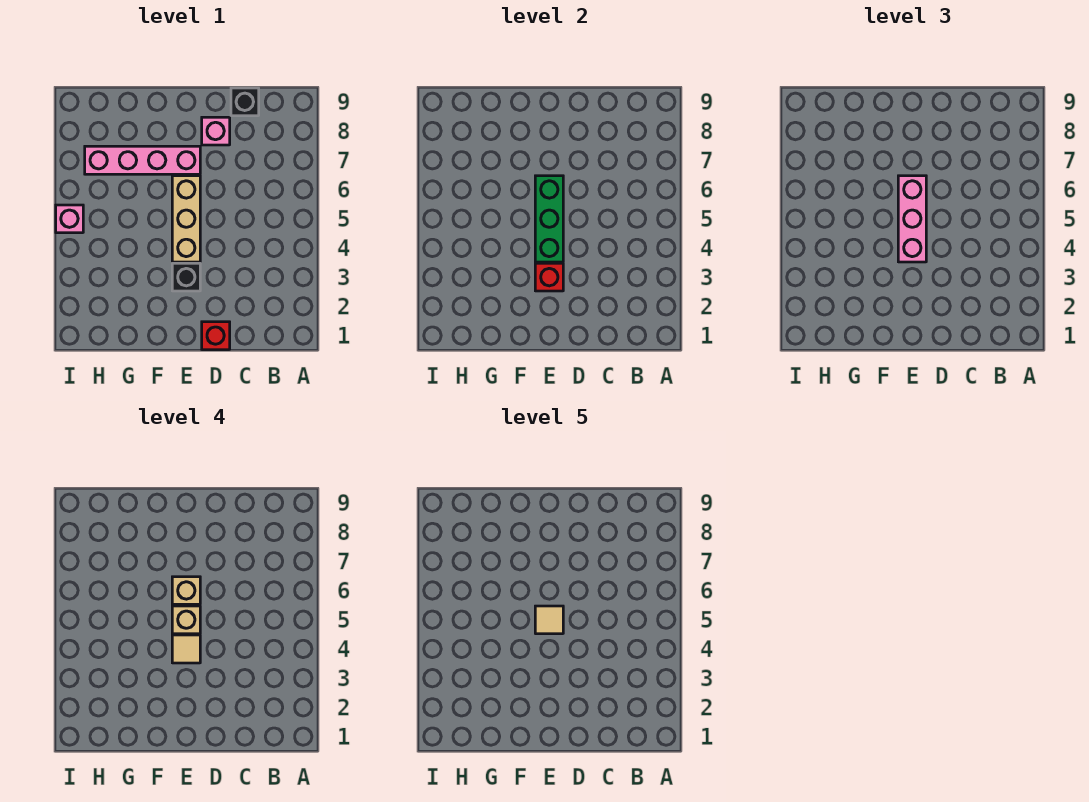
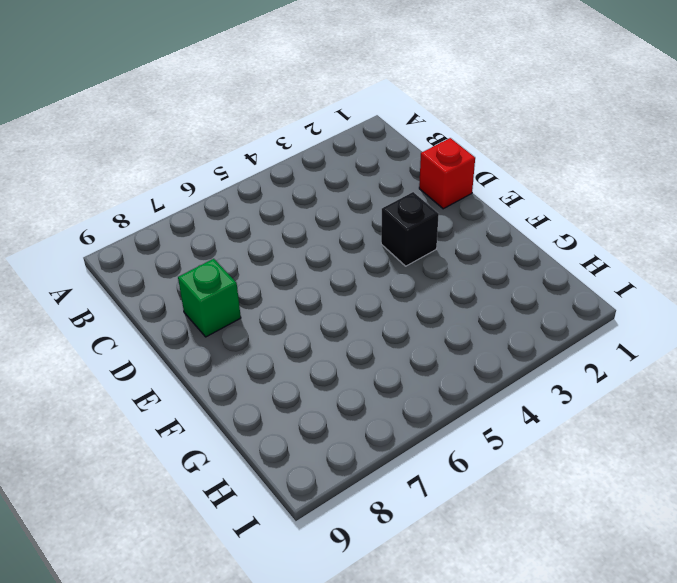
green brick D8 level 1 -> pink brick D8 level 1
none -> black brick C9 level 1
none -> tan brick E4:E6 level 1
none -> pink brick E7:H7 level 1

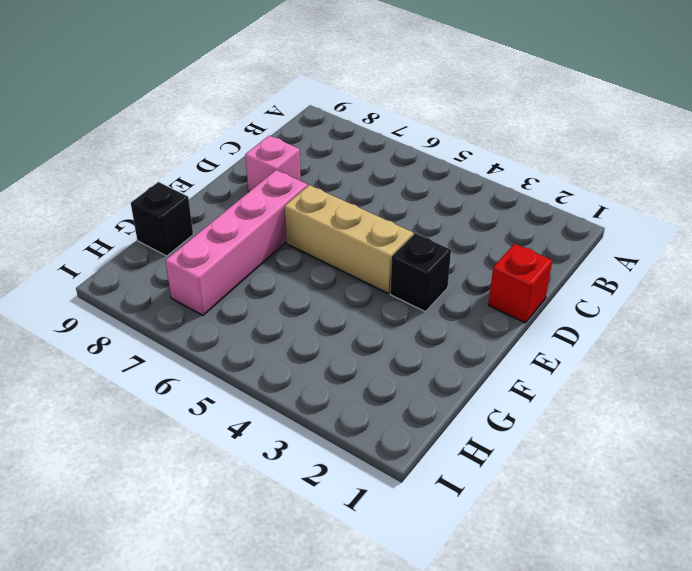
black brick G9 level 1 -> black brick C9 level 1
none -> pink brick I5 level 1
none -> red brick E3 level 2
none -> green brick E4:E6 level 2

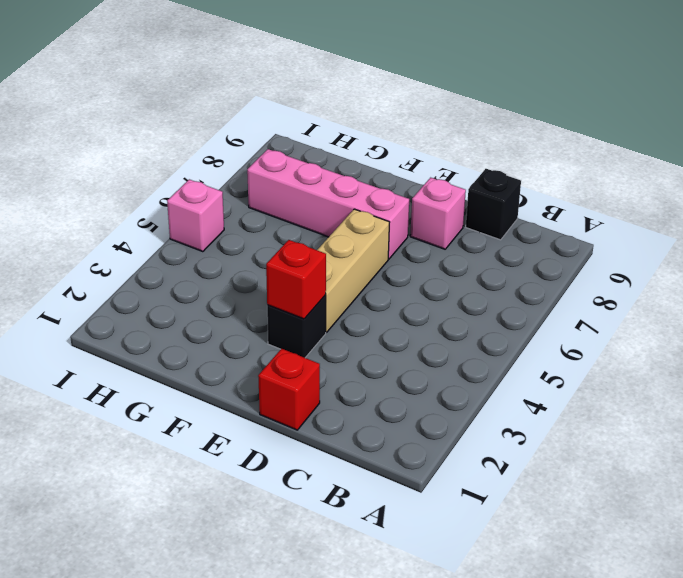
none -> green brick E4:E6 level 2
none -> pink brick E4:E6 level 3
none -> tan tile E4 level 4

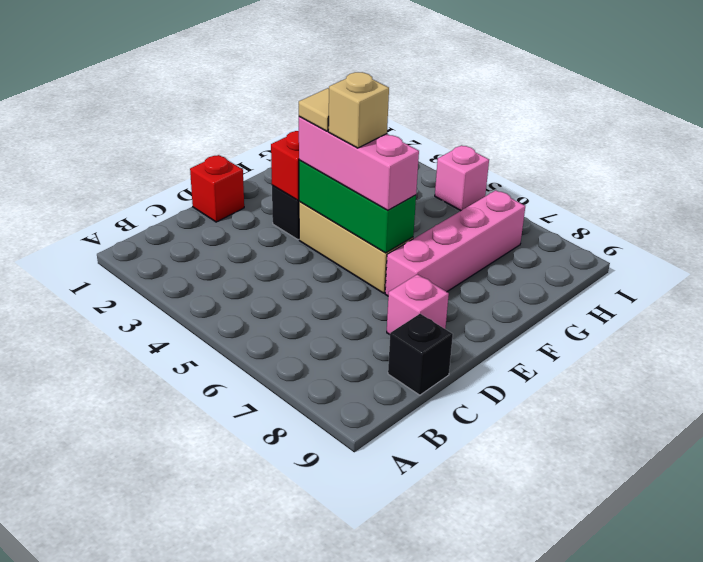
none -> tan brick E6 level 4
none -> tan tile E5 level 5

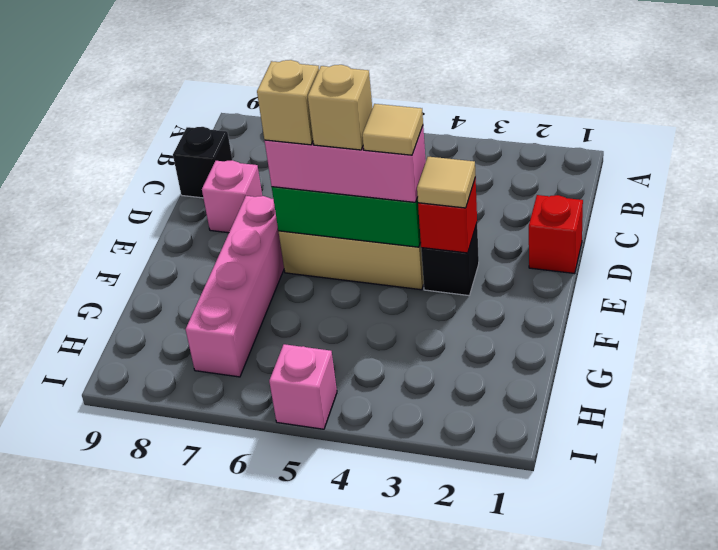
tan tile E3 level 3 -> tan tile E5 level 5

